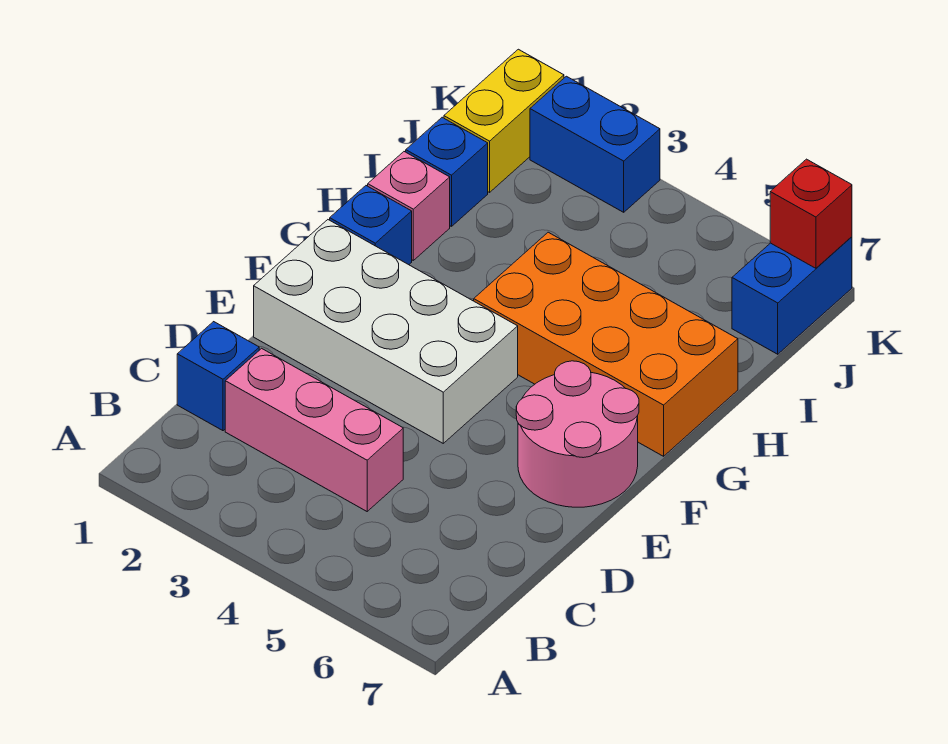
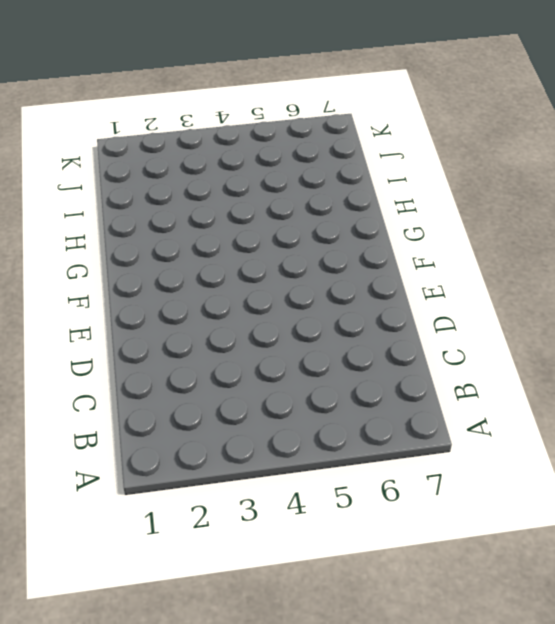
none -> blue brick C1 level 1
none -> pink brick C2:C4 level 1
none -> white brick E1:F4 level 1

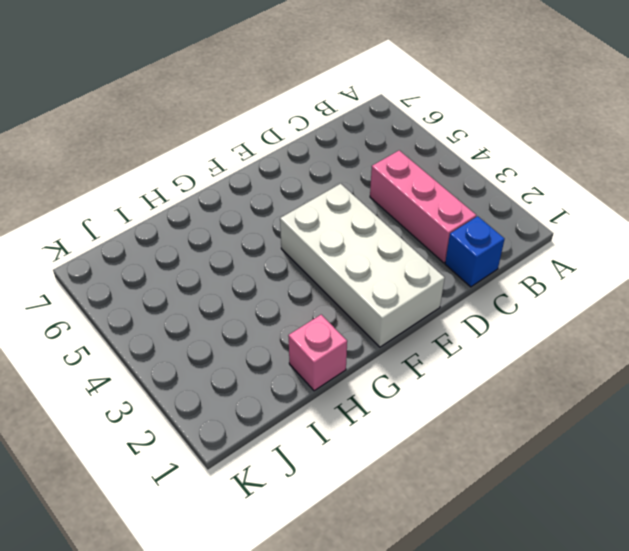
none -> pink round brick E6:F7 level 1
none -> blue brick G1 level 1
none -> orange brick G4:H7 level 1

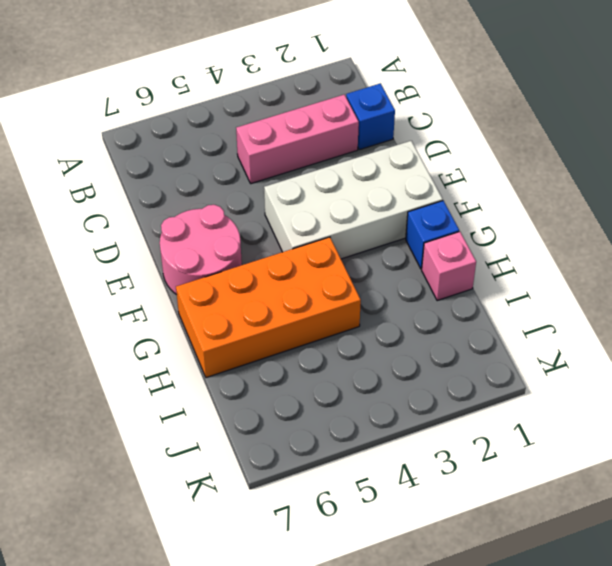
none -> blue brick I1 level 1
none -> yellow brick J1:K1 level 1
none -> blue brick J7:K7 level 1

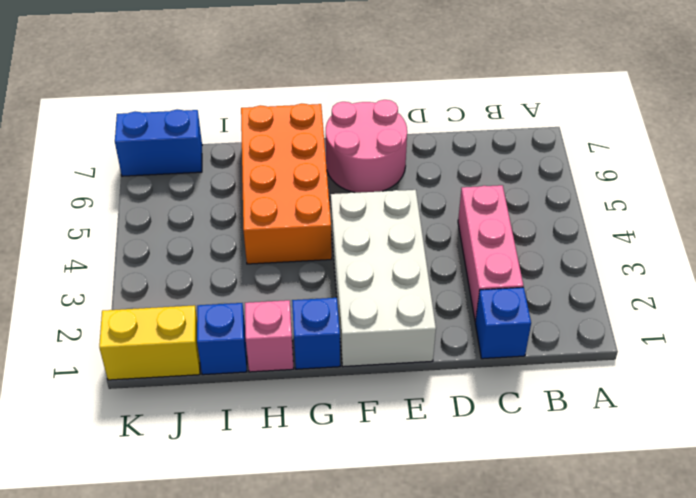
none -> blue brick K2:K3 level 1
none -> red brick K7 level 2

